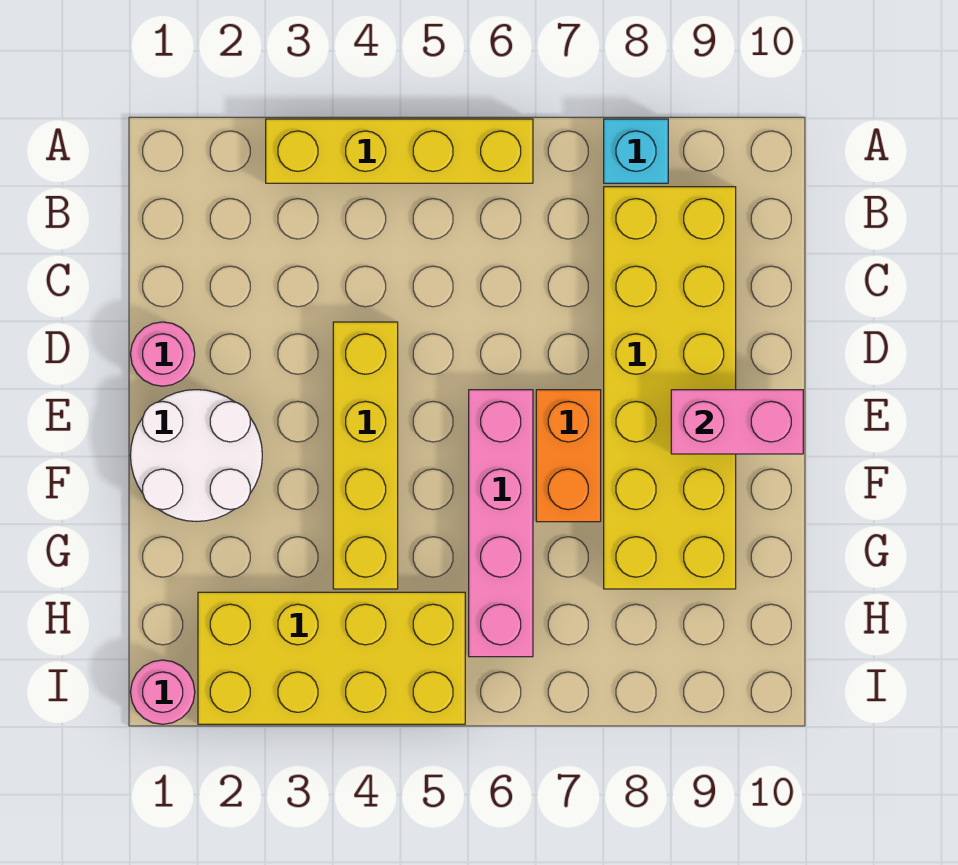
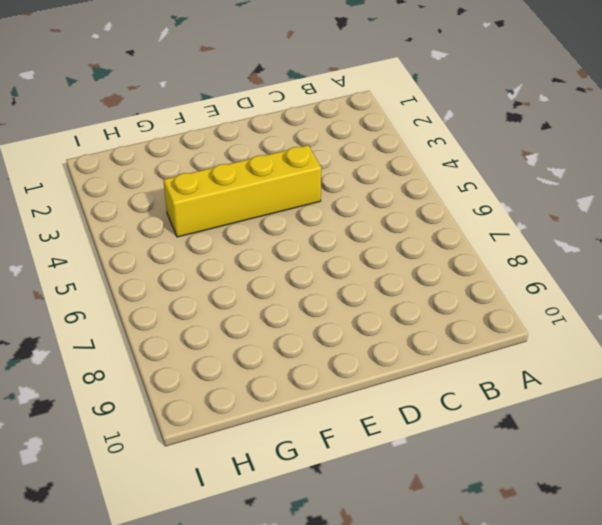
none -> yellow brick A3:A6 level 1
none -> cyan brick A8 level 1

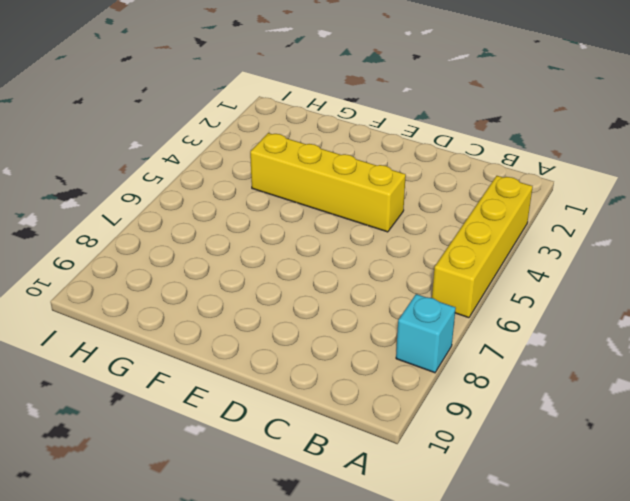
none -> yellow brick B8:G9 level 1
none -> pink round brick D1 level 1

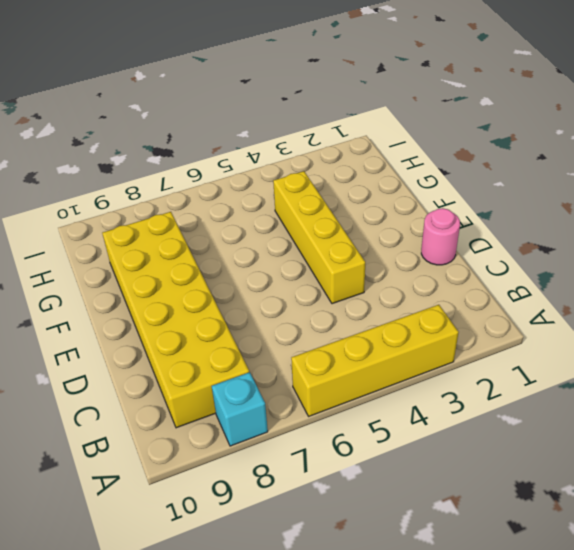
none -> white round brick E1:F2 level 1
none -> pink brick E6:H6 level 1

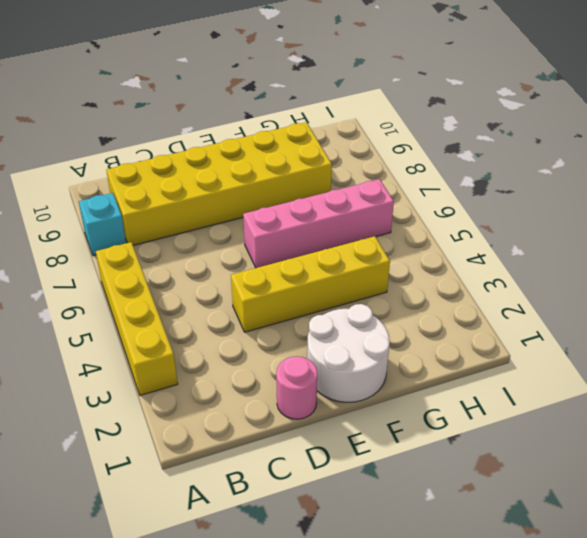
none -> orange brick E7:F7 level 1
none -> yellow brick H2:I5 level 1

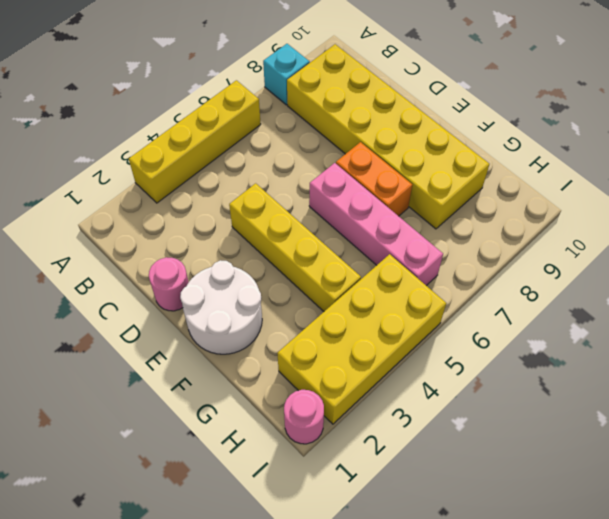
none -> pink brick E9:E10 level 2

